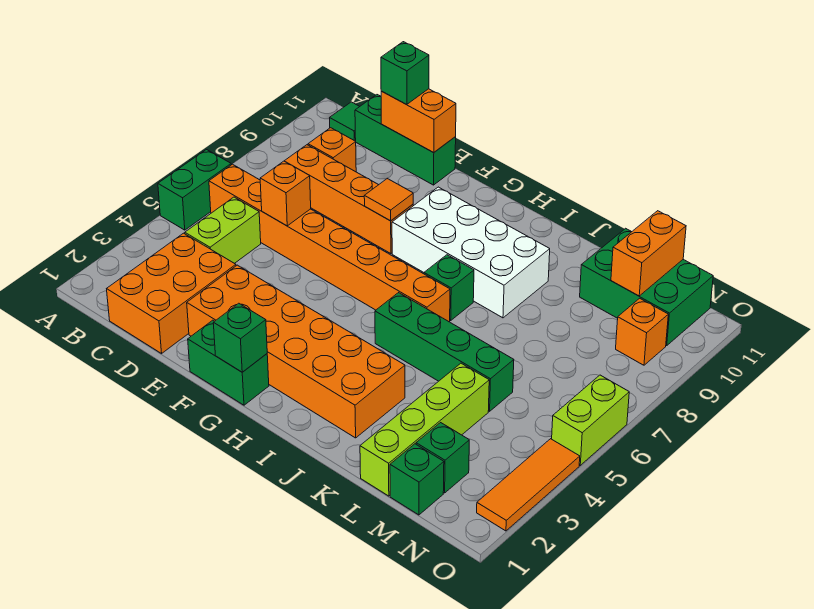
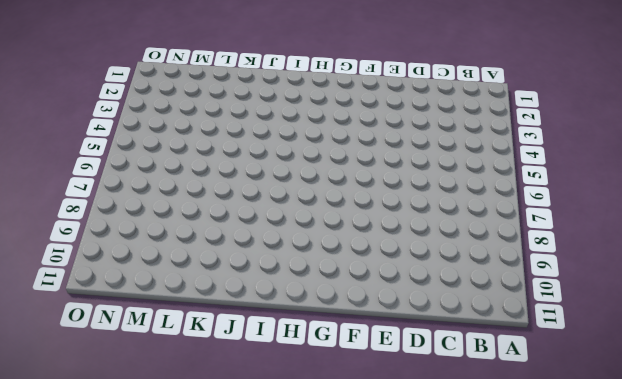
none -> green brick A5:A6 level 1
none -> orange brick B6:I6 level 1
none -> green tile B11 level 1

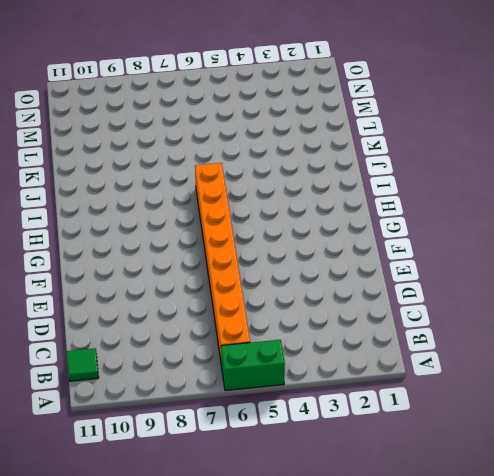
none -> orange brick C1:D3 level 1
none -> lime brick C4:C5 level 1
none -> orange brick C8:F8 level 1

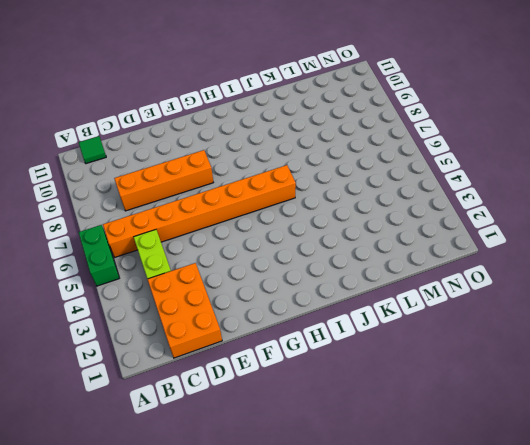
none -> orange brick C9 level 1
none -> green brick C11:E11 level 1
none -> orange brick E2:J3 level 1

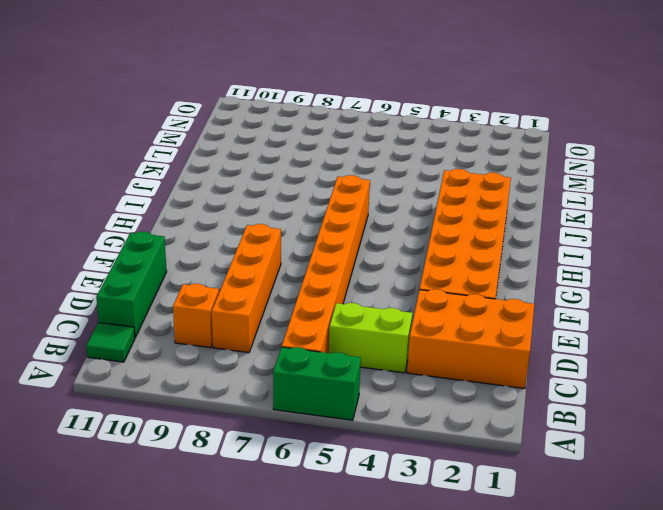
none -> green brick F1:G1 level 1
none -> white brick G8:J9 level 1
none -> green brick I5:L5 level 1

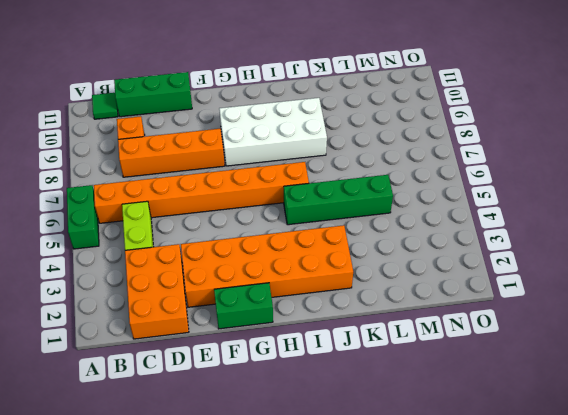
none -> green brick I7 level 1
none -> lime brick L1:L4 level 1
none -> green brick L10:N11 level 1

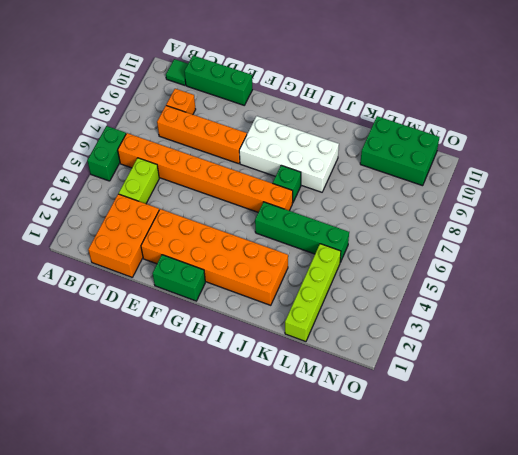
none -> green brick M1 level 1
none -> green brick M2 level 1
none -> orange brick N9 level 1

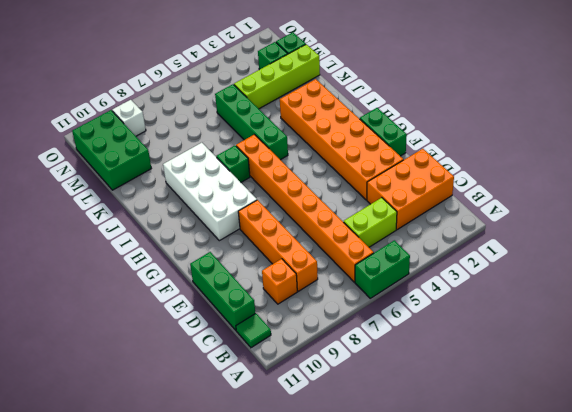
white brick N9 level 1 -> orange brick N9 level 1
none -> orange tile O2:O4 level 1
none -> lime brick O5:O6 level 1
none -> orange brick D6 level 2

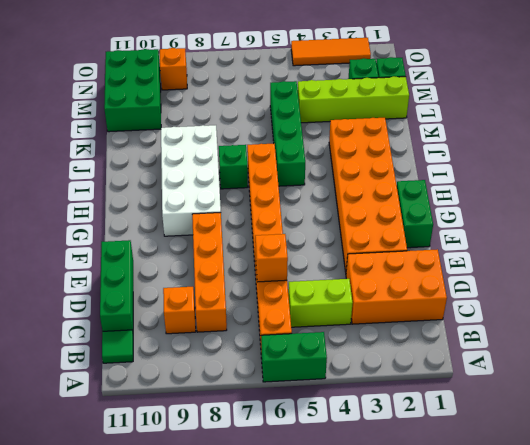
none -> lime brick O5:O6 level 1
none -> orange brick D11:E11 level 2
none -> orange tile F8 level 2

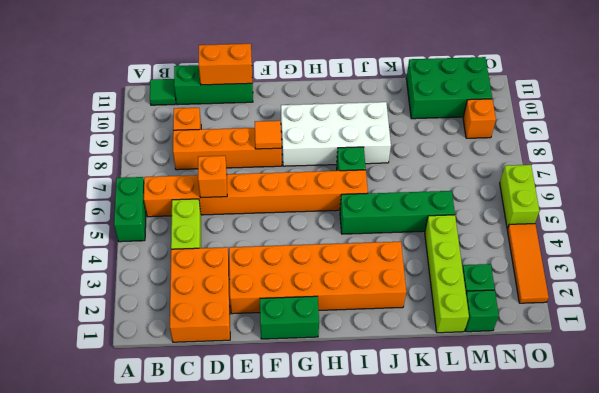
none -> green brick G1 level 2
none -> orange brick M10:M11 level 2
none -> green brick D11 level 3

